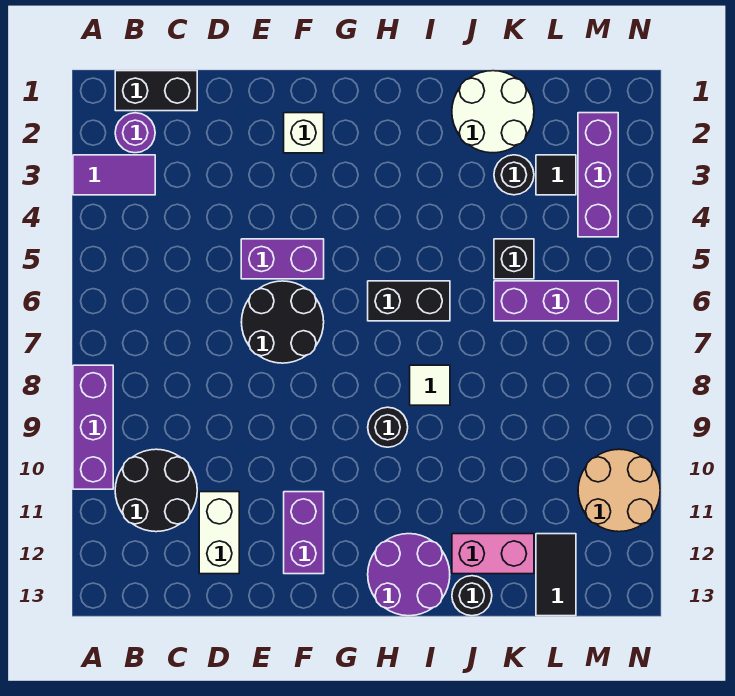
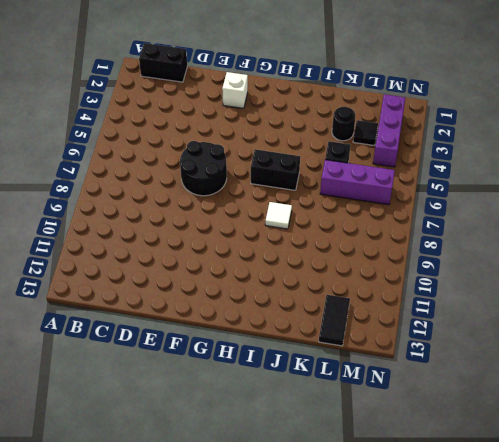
none -> purple tile A3:B3 level 1
none -> purple brick A8:A10 level 1
none -> purple round brick B2 level 1

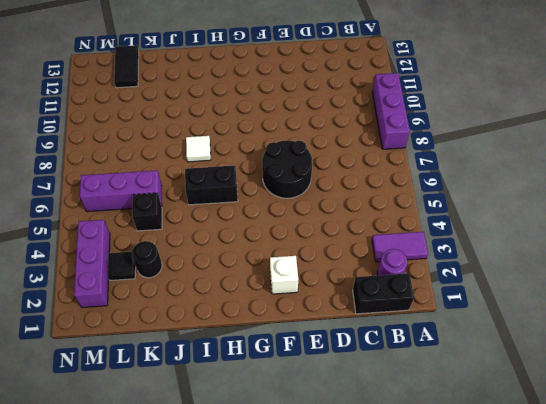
none -> black round brick B10:C11 level 1
none -> white brick D11:D12 level 1
none -> purple brick E5:F5 level 1

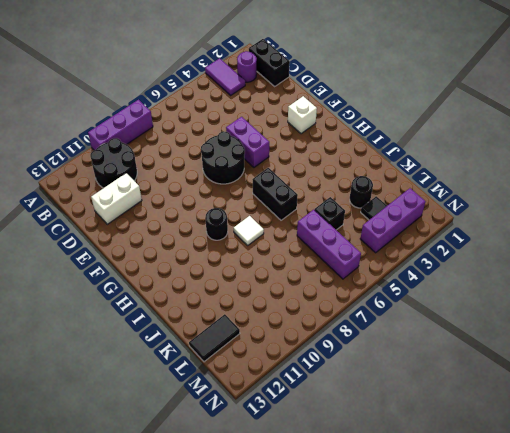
none -> purple brick F11:F12 level 1
none -> purple round brick H12:I13 level 1
none -> white round brick J1:K2 level 1

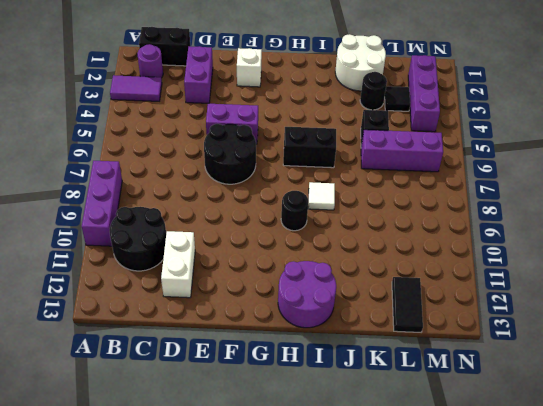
purple brick D2:D3 level 1 -> purple brick F11:F12 level 1
none -> pink brick J12:K12 level 1
none -> black round brick J13 level 1
none -> tan round brick M10:N11 level 1

